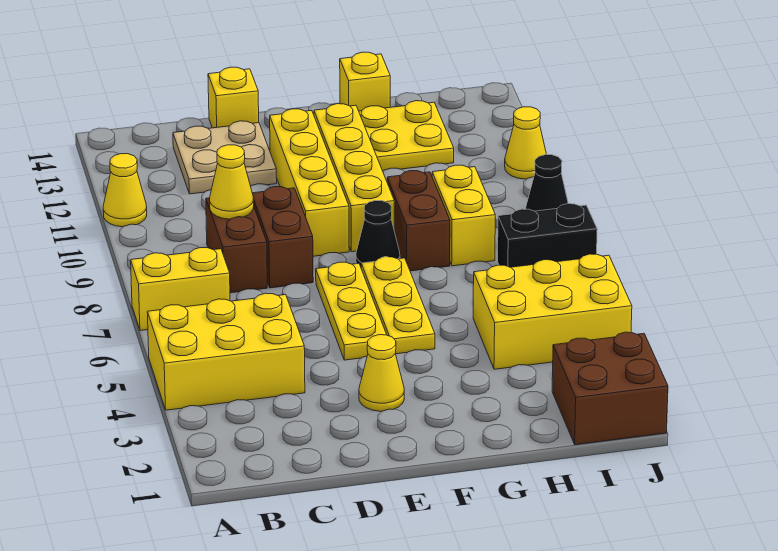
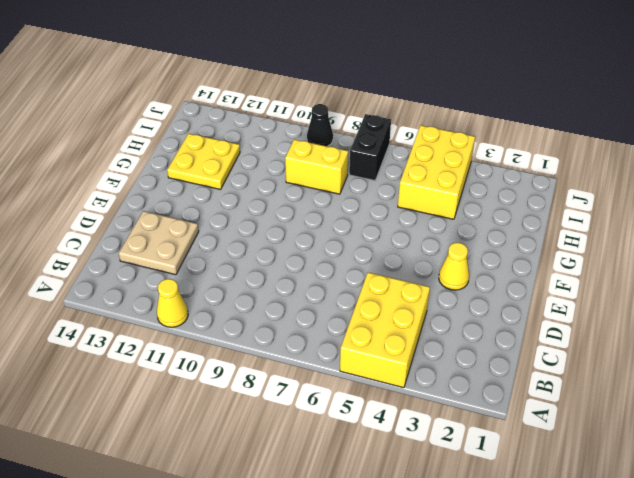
none -> yellow brick A7:B7 level 1
none -> brown brick C8:C9 level 1
none -> brown brick D8:D9 level 1

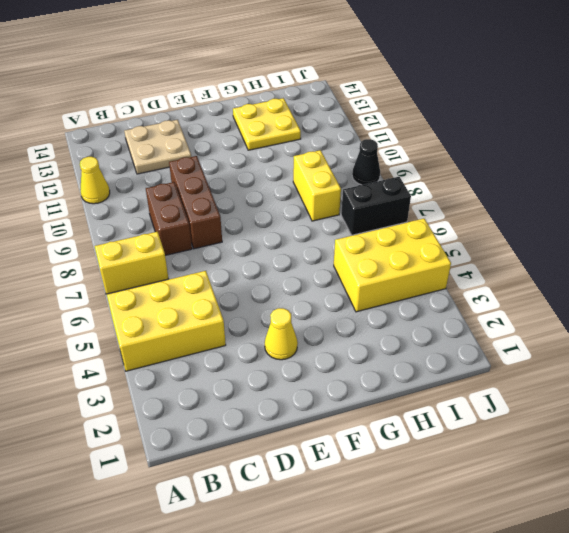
brown brick D8:D10 level 1 -> brown brick D8:D9 level 1
none -> yellow brick D14 level 1
none -> yellow plate E5:E7 level 1
none -> yellow brick E9:E12 level 1

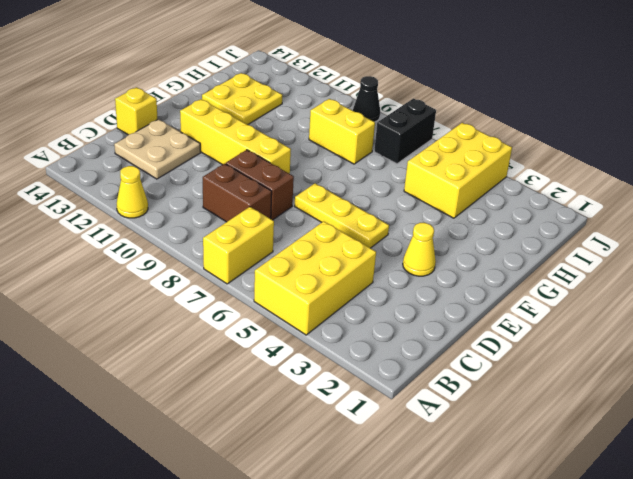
none -> yellow plate F5:F7 level 1
none -> black cone F8 level 1
none -> yellow brick F9:F12 level 1

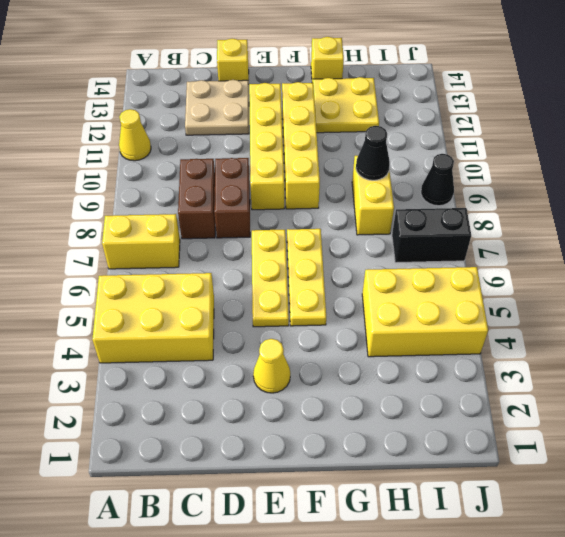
black cone H9 level 2 -> black cone F8 level 1
none -> brown brick G8:G9 level 1
none -> brown brick I1:J2 level 1
none -> yellow cone J11 level 1

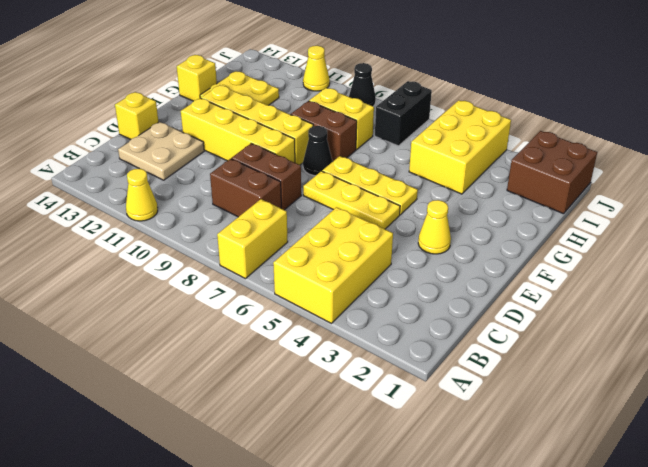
none -> yellow cone C9 level 2

